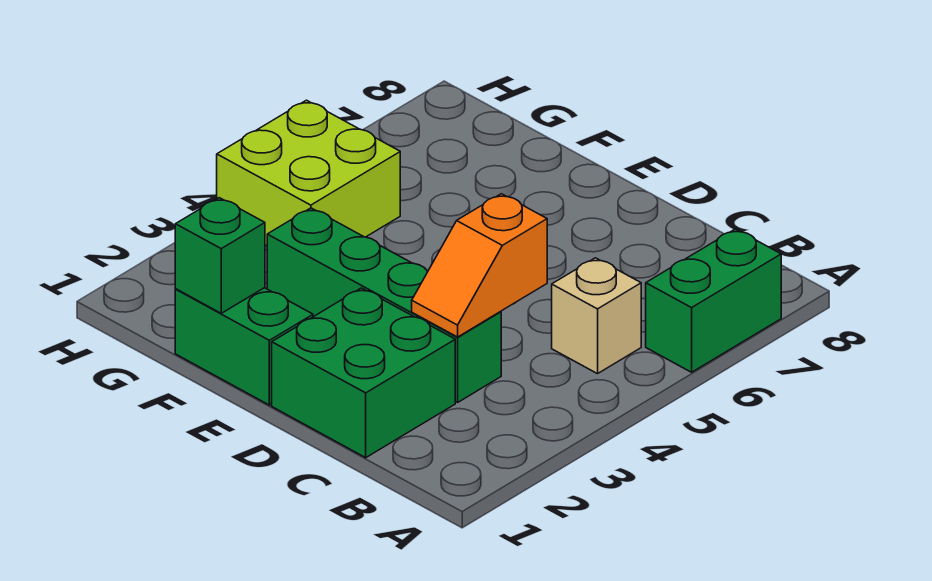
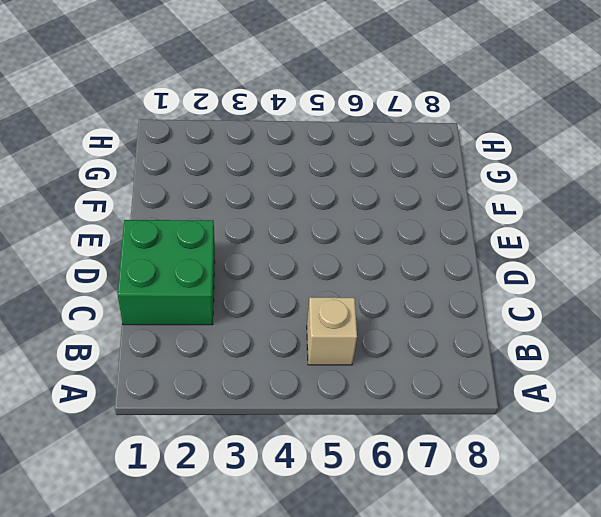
none -> green brick A6:A7 level 1
none -> green brick C3:F3 level 1

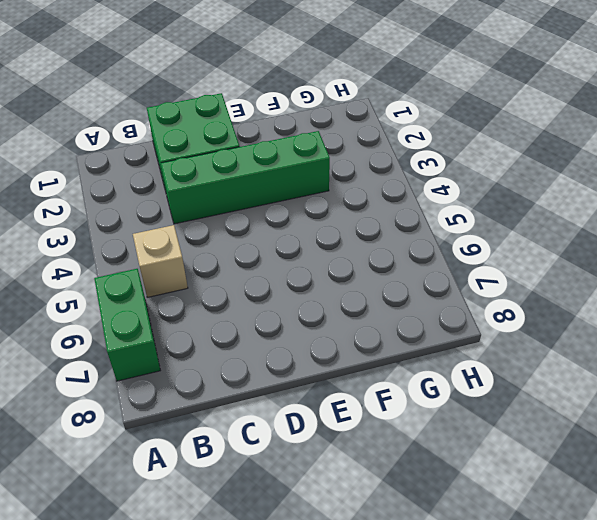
none -> green brick E1:F1 level 1
none -> lime brick G4:H5 level 1

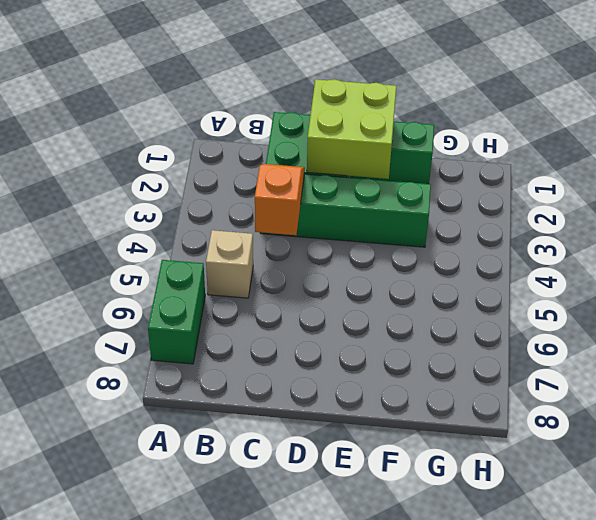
lime brick D1:E2 level 2 -> lime brick G4:H5 level 1
none -> green brick F1 level 2

